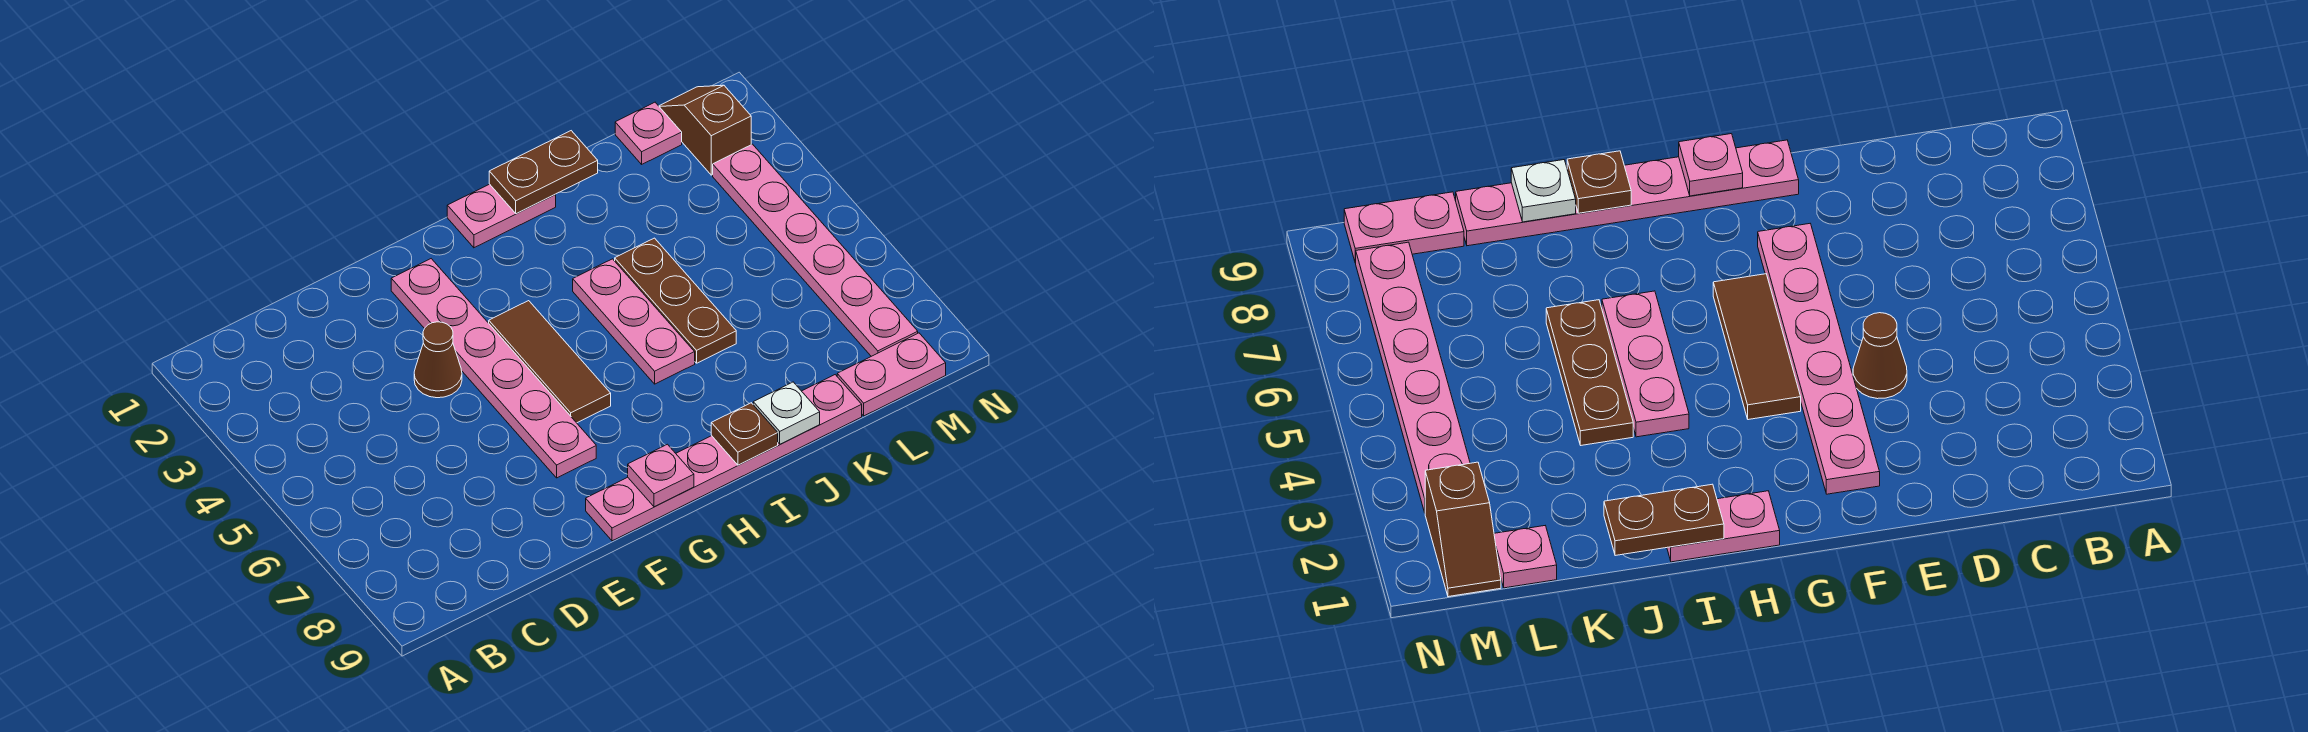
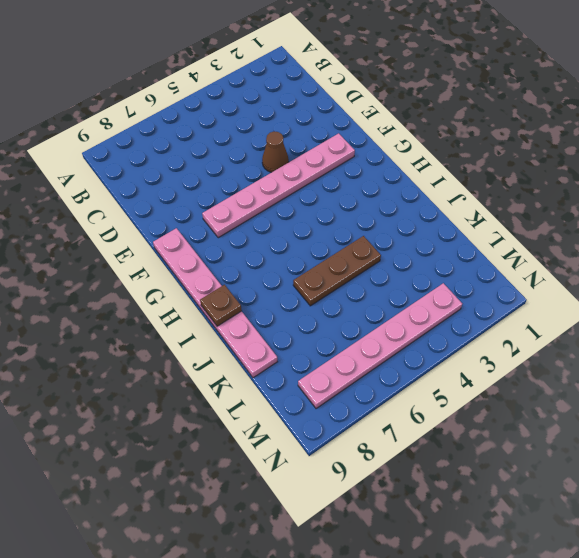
none -> brown tile G4:G6 level 1
none -> pink plate H1:I1 level 1
none -> pink plate I4:I6 level 1

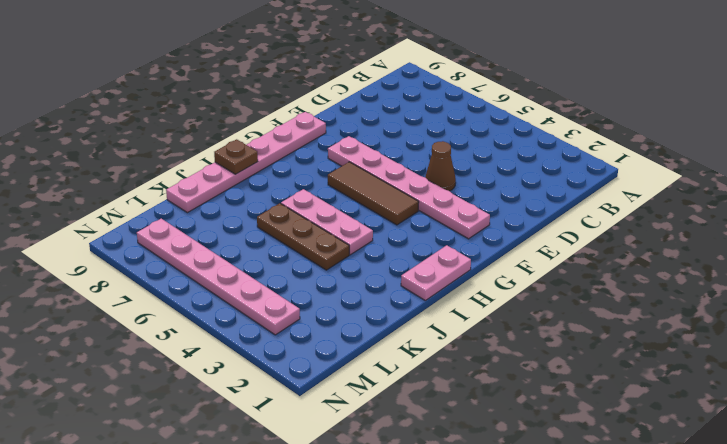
none -> pink plate L1 level 1
none -> pink plate L9:M9 level 1
none -> brown slope M1:M2 level 1 top 2

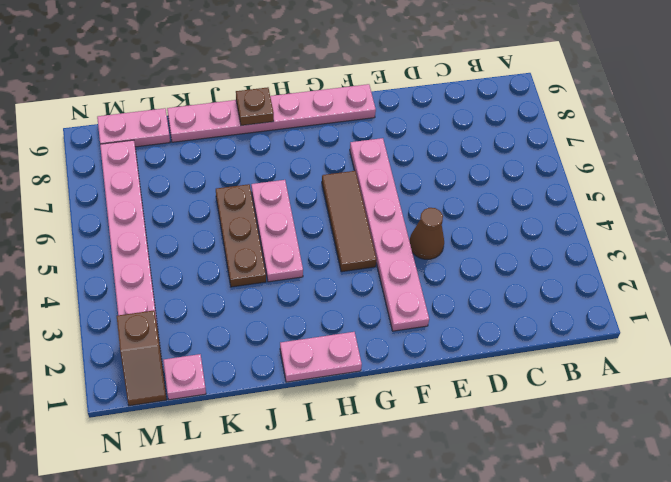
none -> pink plate G9 level 2
none -> brown plate I1:J1 level 2
none -> white plate J9 level 2

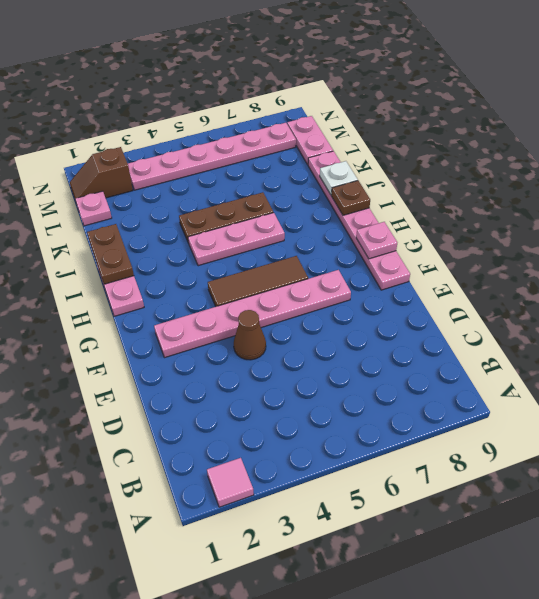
pink tile A2 level 1 -> none

